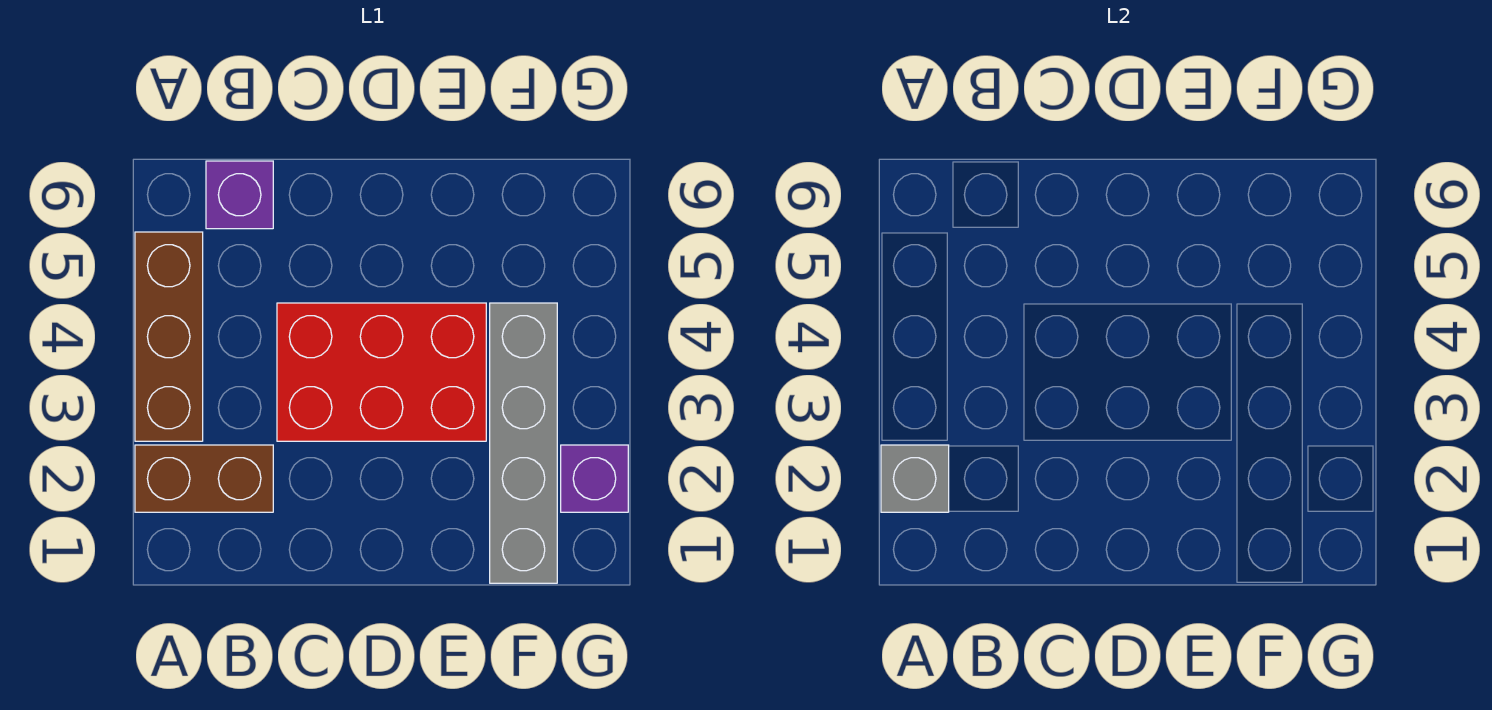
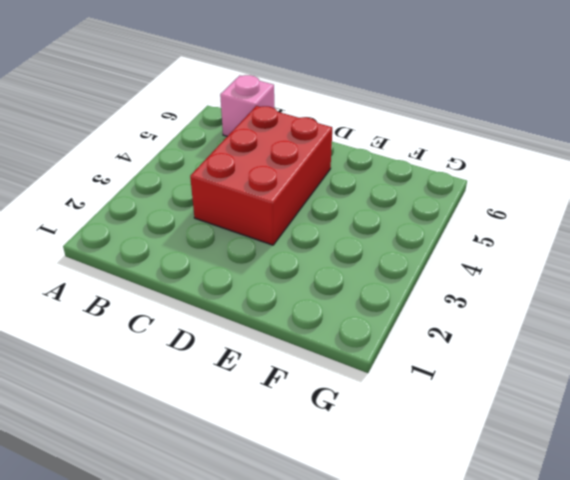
pink brick B6 level 1 -> purple brick B6 level 1
red brick C3:D5 level 1 -> red brick C3:E4 level 1
none -> brown brick A2:B2 level 1
none -> brown brick A3:A5 level 1

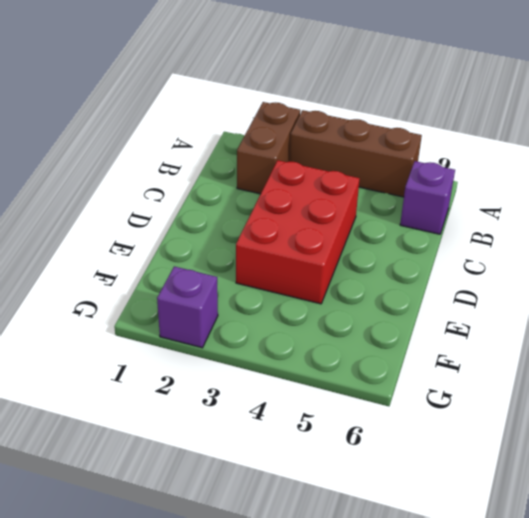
none -> grey brick F1:F4 level 1
none -> grey brick A2 level 2

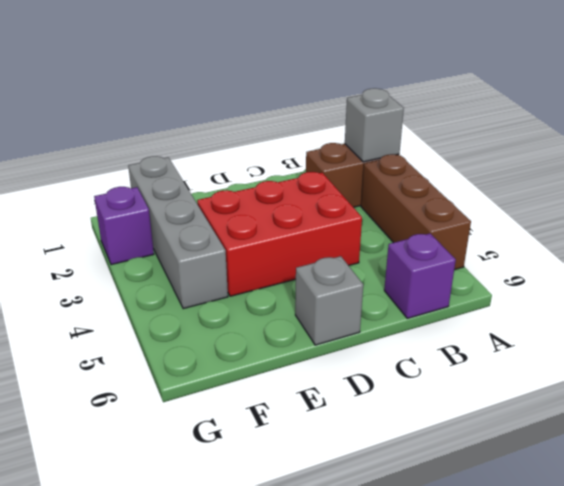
grey brick D6 level 1 -> none

